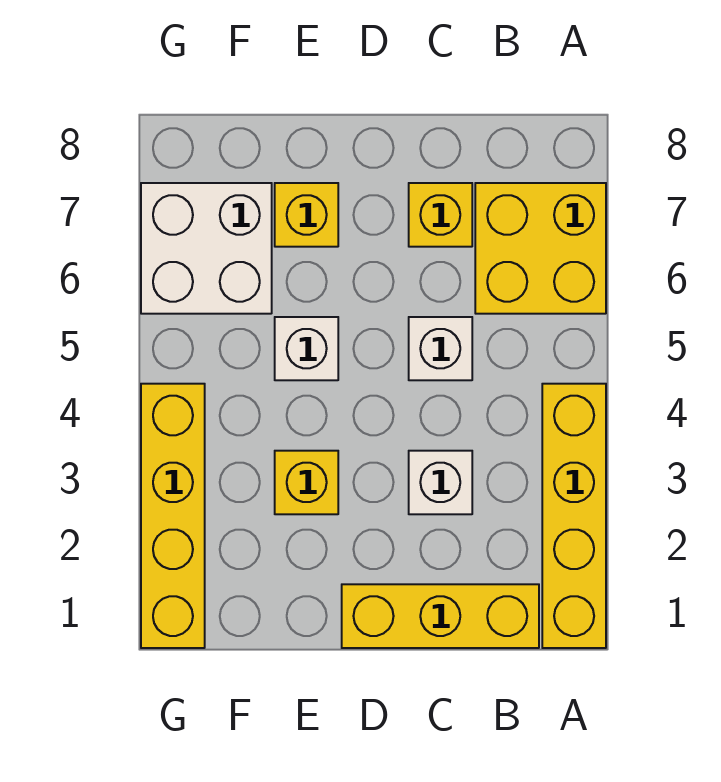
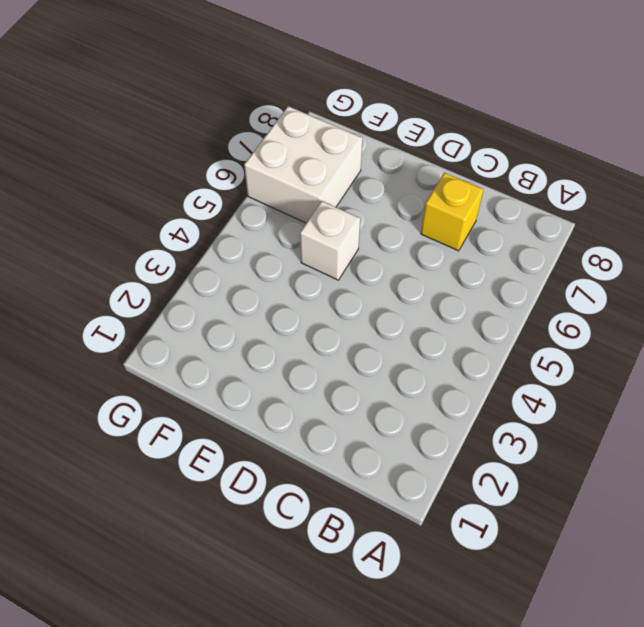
none -> yellow brick A1:A4 level 1
none -> yellow brick A6:B7 level 1

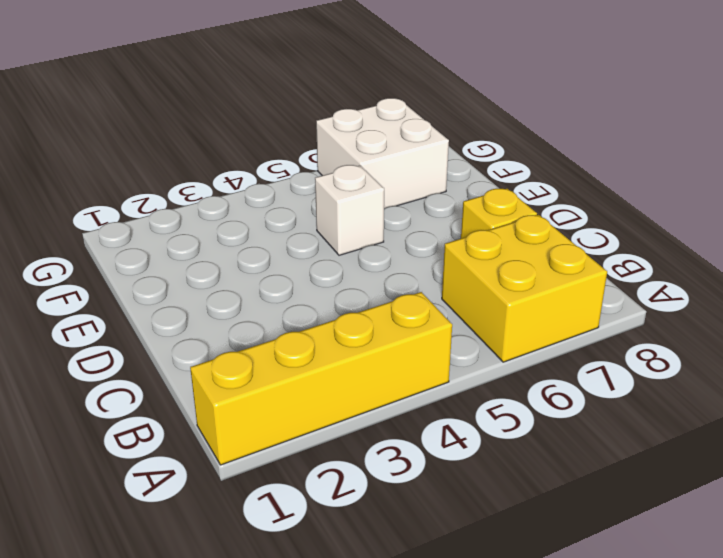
none -> yellow brick B1:D1 level 1
none -> white brick C3 level 1

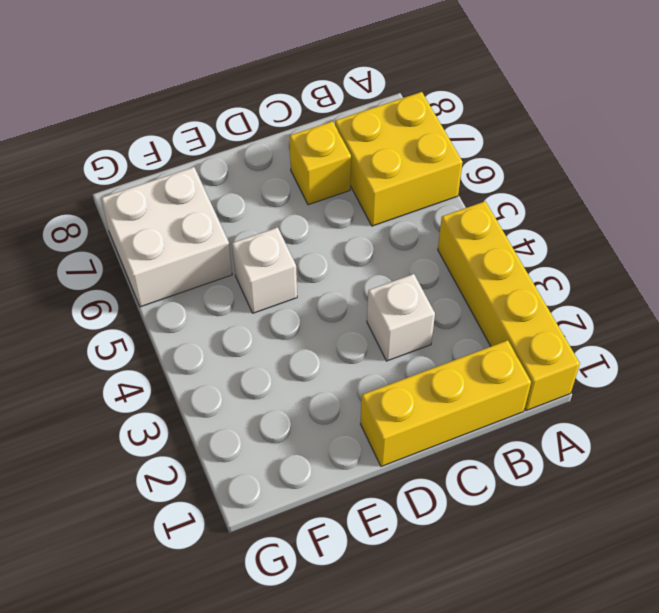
none -> white brick C5 level 1
none -> yellow brick E3 level 1

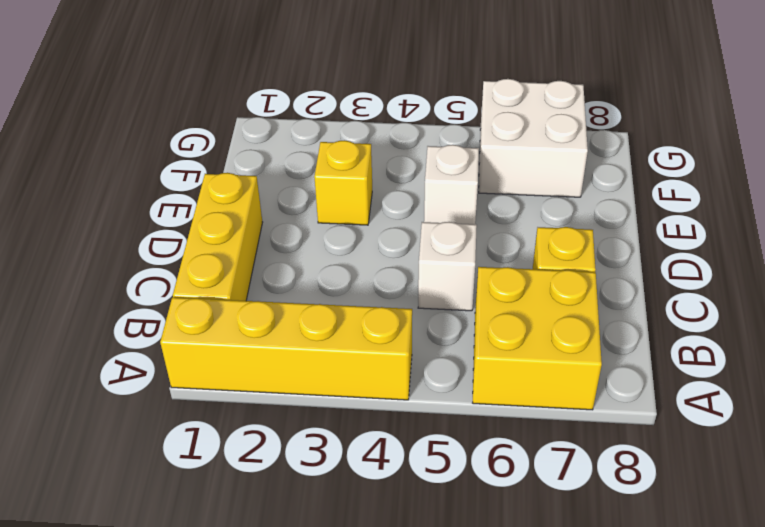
none -> white brick C3 level 1
none -> yellow brick E7 level 1

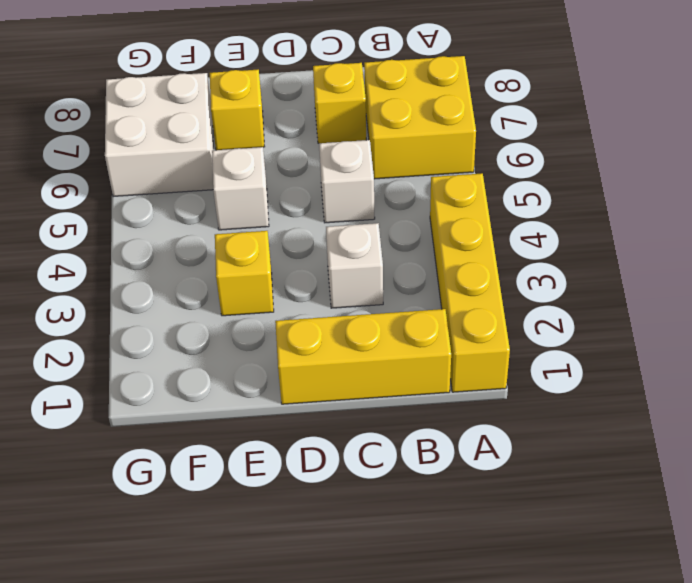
none -> yellow brick G1:G4 level 1

